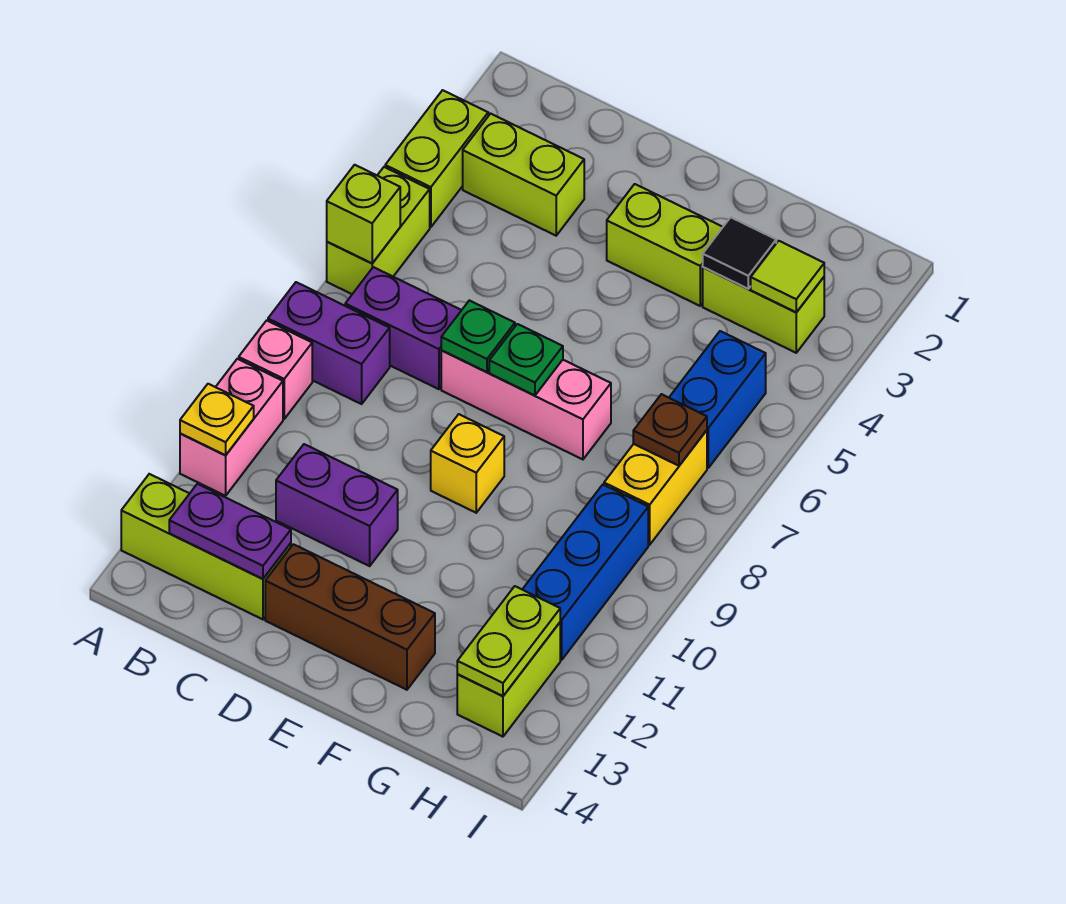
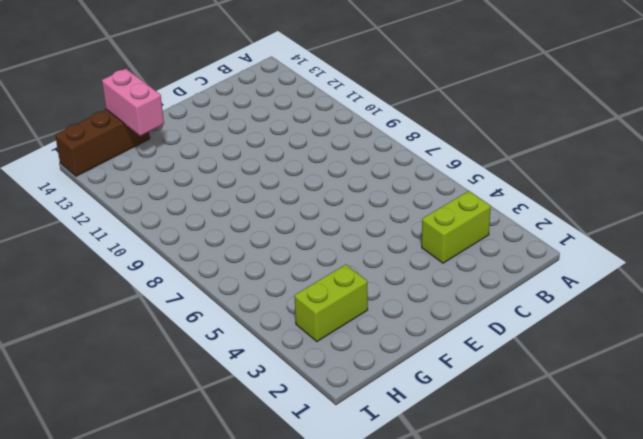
pink brick G13:G14 level 2 -> pink brick A10:A11 level 1
brown brick G14:I14 level 1 -> brown brick D13:F13 level 1
none -> lime brick A3:A4 level 1
none -> lime brick A5:A6 level 1
none -> purple brick A8:B8 level 1

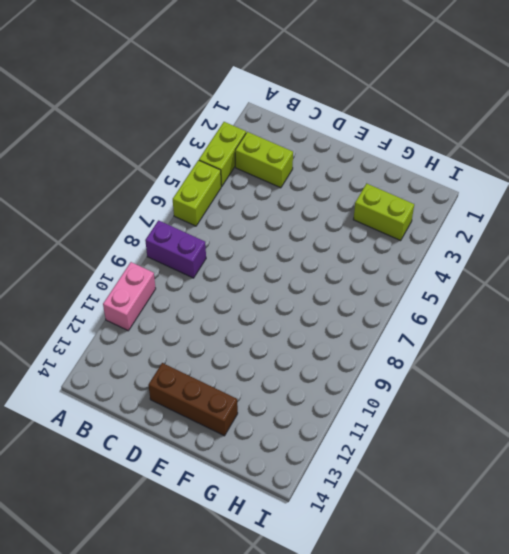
none -> pink brick A9 level 1
none -> lime brick A13:C13 level 1
none -> purple brick B7:C7 level 1

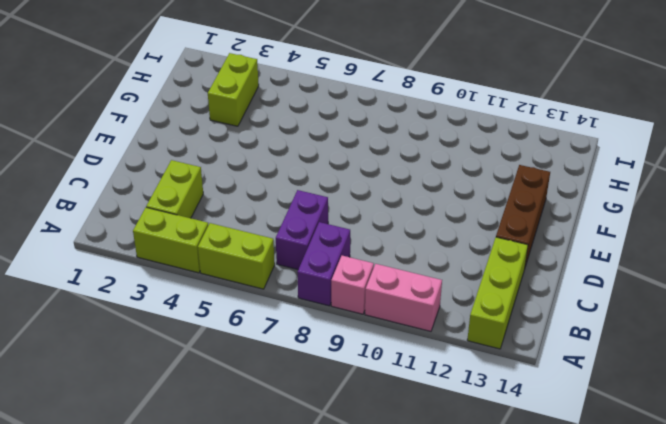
none -> purple brick C11:D11 level 1
none -> pink brick D7:F7 level 1
none -> lime brick E3:F3 level 1

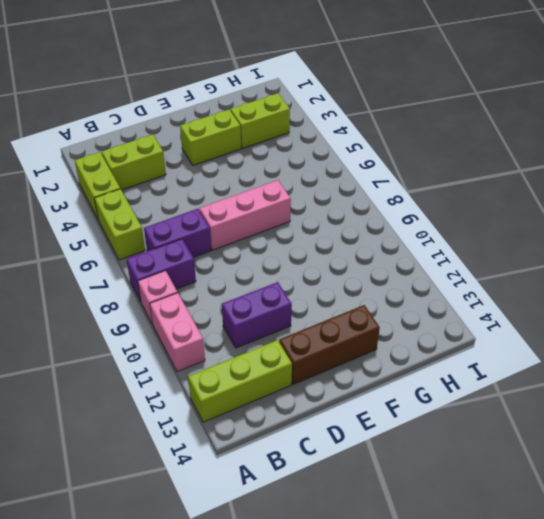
none -> yellow brick E9 level 1
none -> blue brick H5:H6 level 1
none -> yellow brick H7:H8 level 1

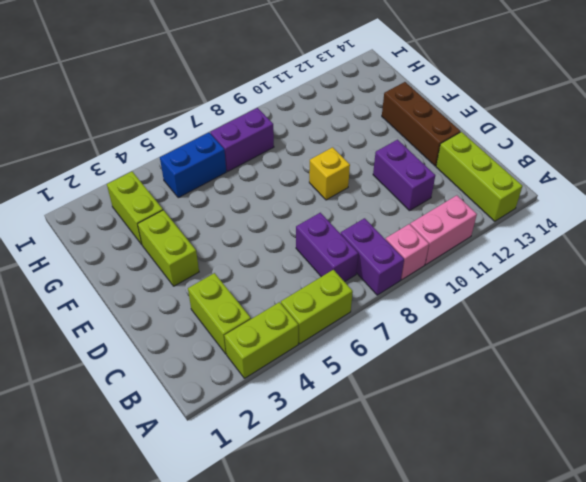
purple brick H7:H8 level 1 -> yellow brick H7:H8 level 1
none -> pink brick D7:F7 level 1
none -> blue brick H9:H11 level 1
none -> lime brick H12:H13 level 1

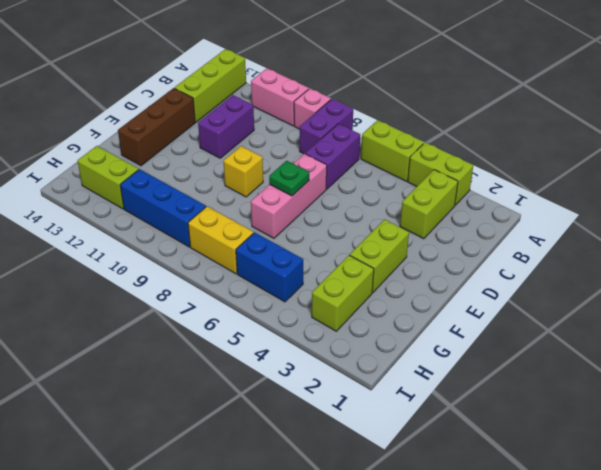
none -> lime brick A6 level 2
none -> yellow plate A11 level 2
none -> purple plate B13:C13 level 2

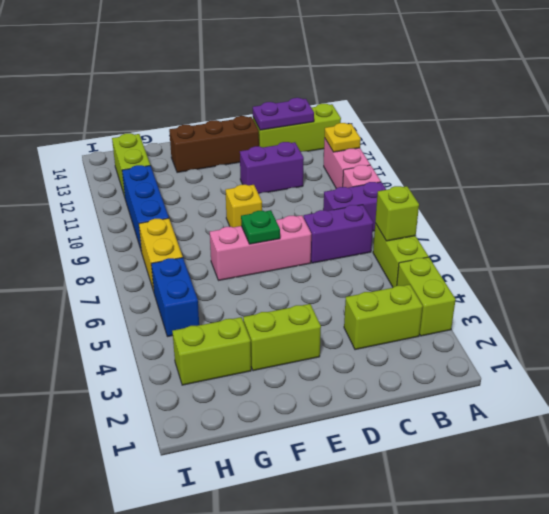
none -> green plate D7 level 2
none -> black tile G3 level 2
none -> lime tile H3 level 2

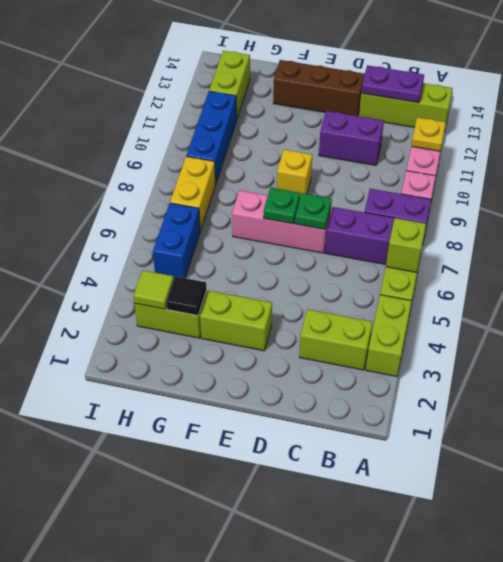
none -> brown plate H7 level 2
none -> lime plate H12:H13 level 2

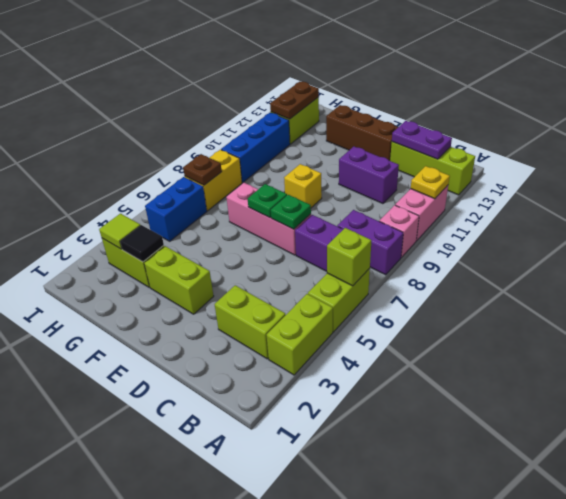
brown plate H12:H13 level 2 -> lime plate H12:H13 level 2

